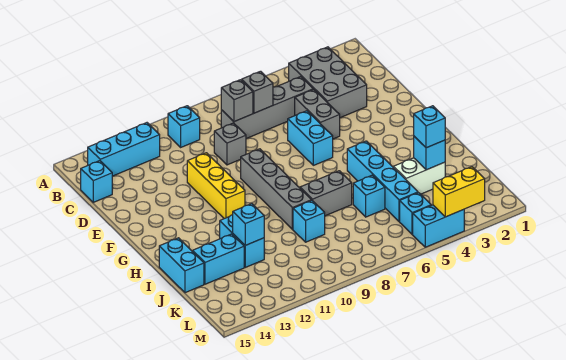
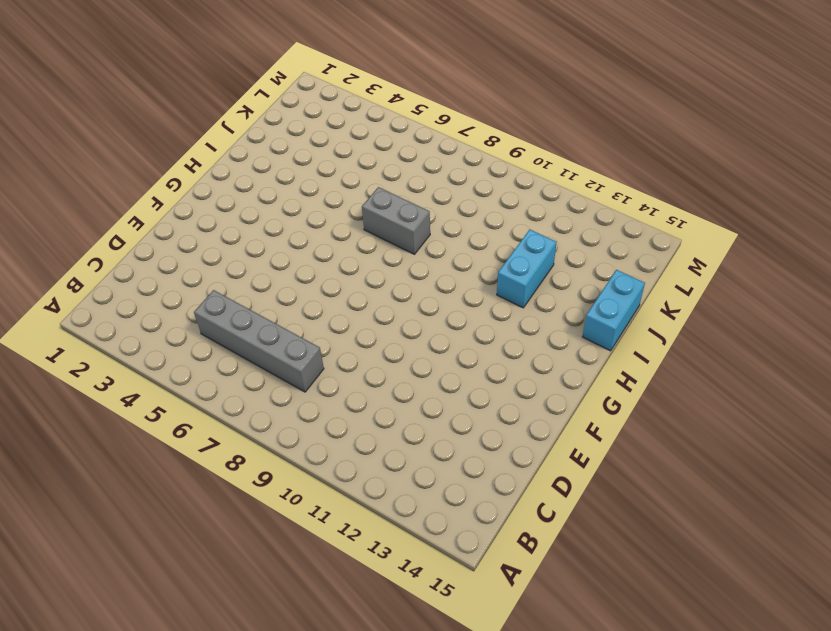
none -> grey brick B3:D4 level 1
none -> cyan brick B10 level 1
none -> cyan brick B12:B14 level 1

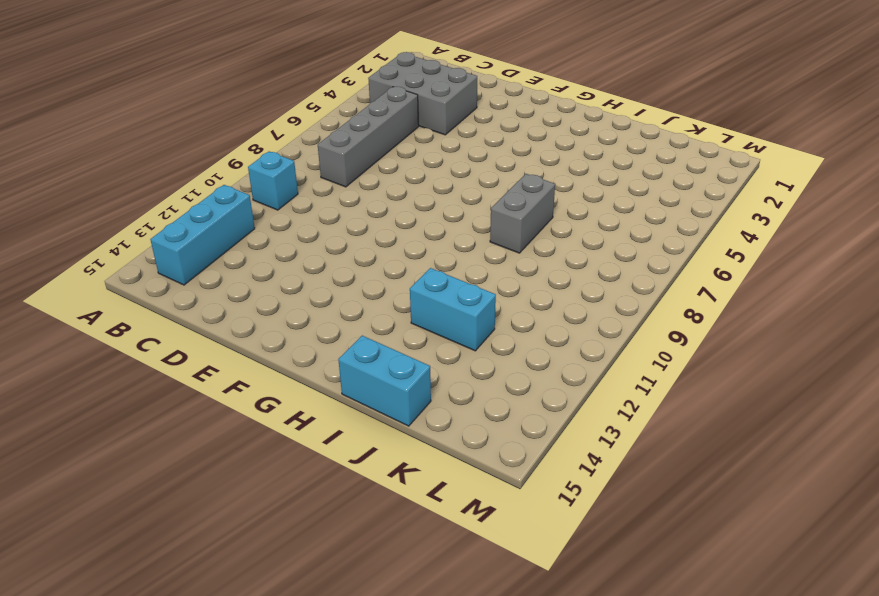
none -> cyan brick C15 level 1
none -> grey brick D5:E5 level 1
none -> grey brick D9 level 1

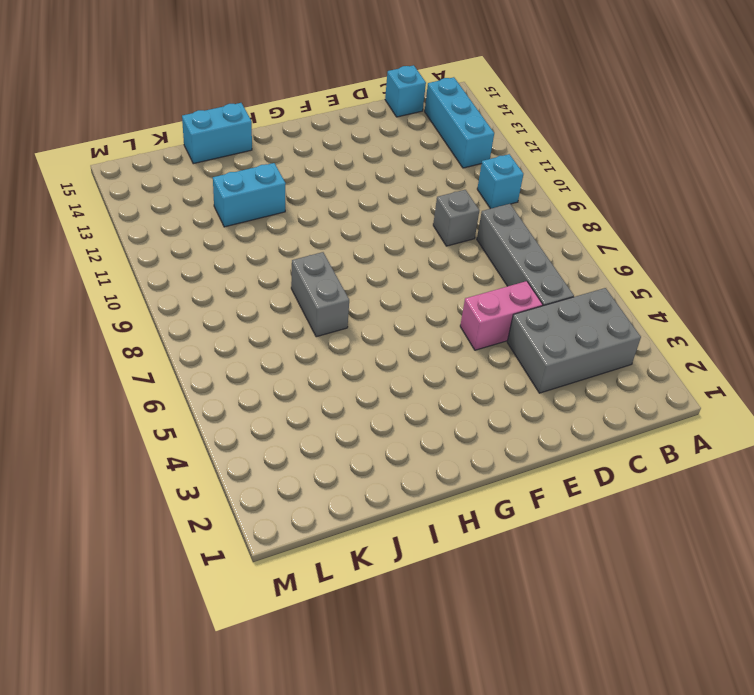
pink brick D5:E5 level 1 -> grey brick D5:E5 level 1
none -> cyan brick E6:F6 level 1
none -> yellow brick E11:G11 level 1
none -> grey brick F9:I9 level 1

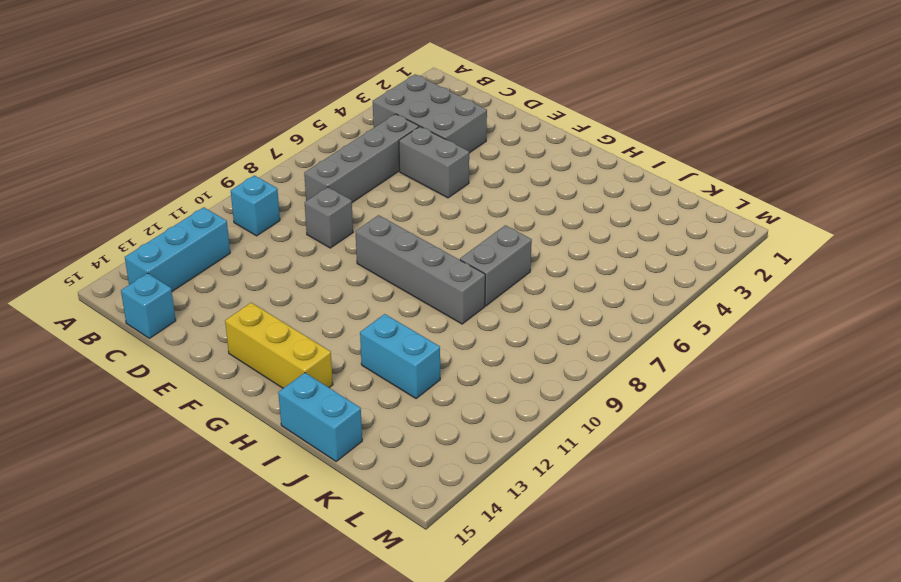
yellow brick F14:H14 level 1 -> yellow brick E11:G11 level 1
none -> cyan brick E6:F6 level 1
none -> cyan brick H5:K5 level 1
none -> white brick J3:J4 level 1

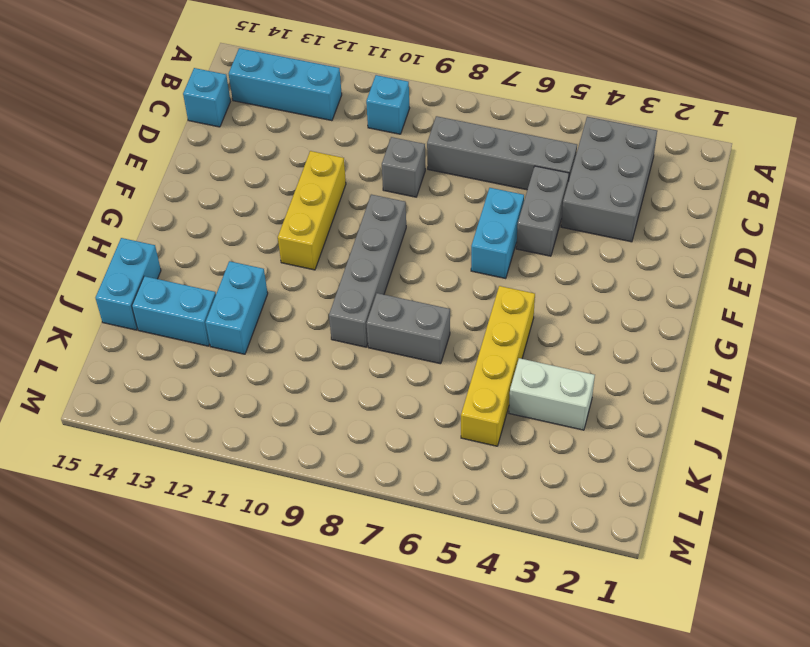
yellow brick H5:K5 level 1 -> cyan brick H5:K5 level 1
none -> cyan brick J6 level 1
none -> cyan brick J9 level 1
none -> cyan brick L5 level 1

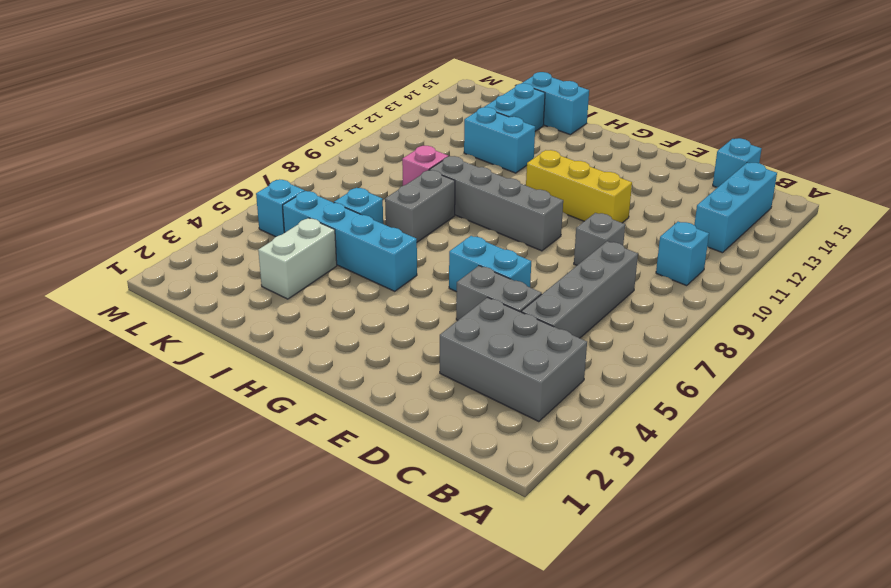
pink brick J9 level 1 -> cyan brick J9 level 1
none -> cyan brick M4:M5 level 1
none -> grey brick C7 level 2
none -> grey brick C8 level 2

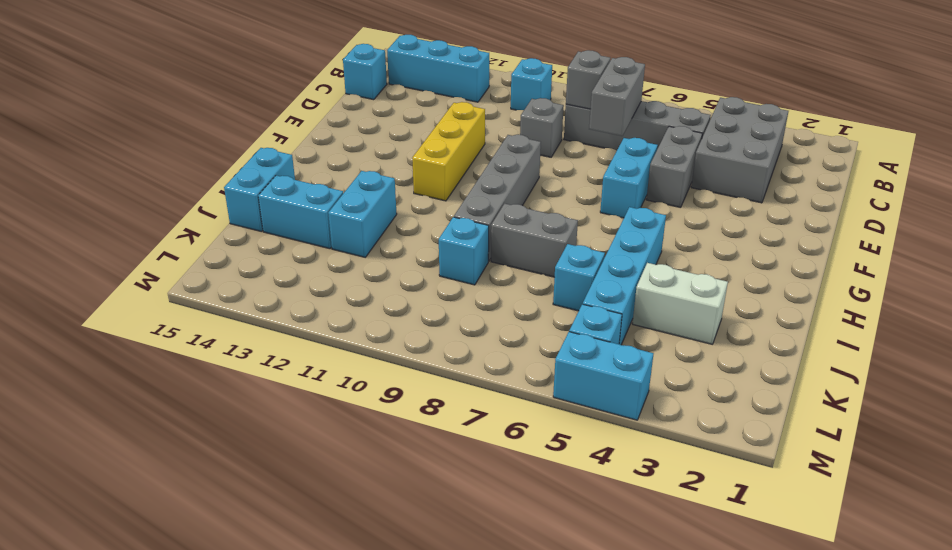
grey brick C7:D7 level 2 -> grey brick C7 level 2
none -> cyan brick J3 level 2
none -> cyan brick J12 level 2
none -> yellow brick M3:M4 level 2

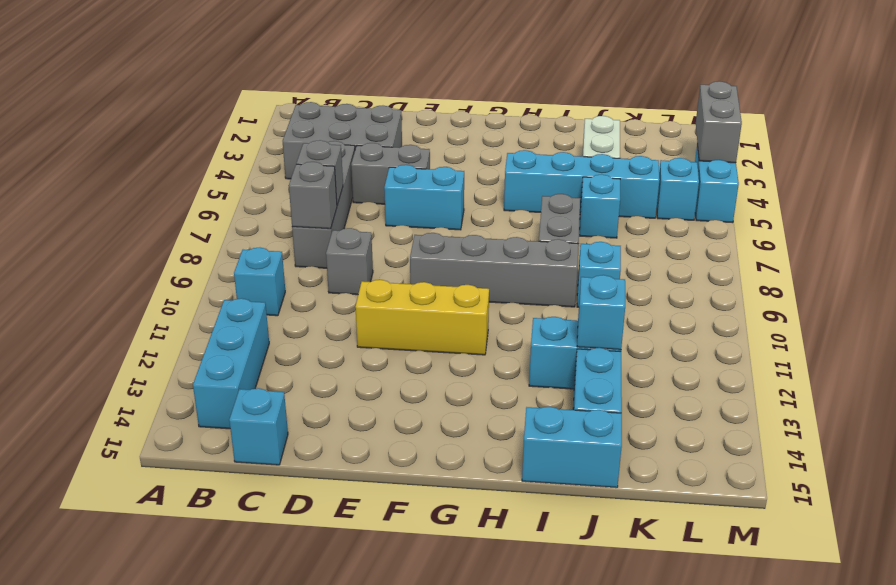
grey brick M3:M4 level 2 -> yellow brick M3:M4 level 2
none -> cyan brick J3 level 2
none -> cyan brick J3 level 3

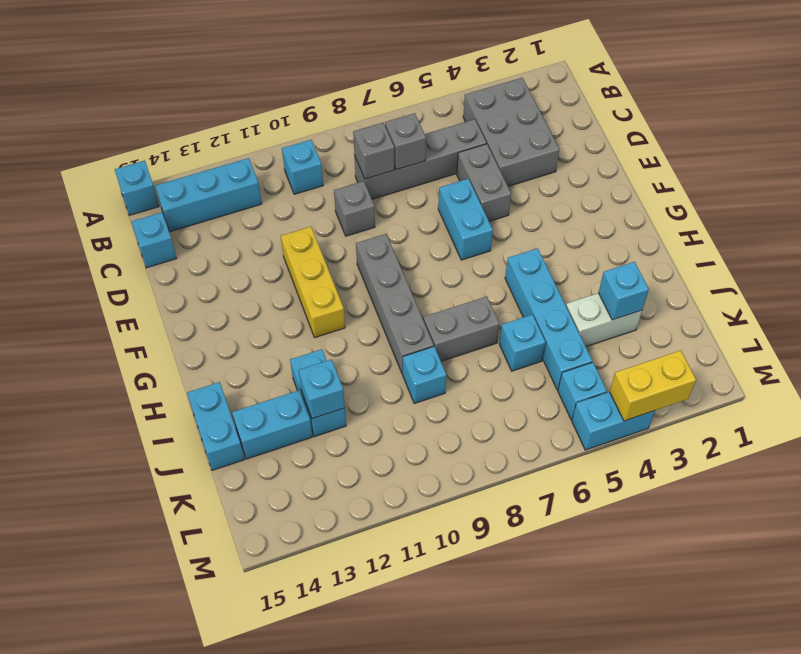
cyan brick A15 level 1 -> cyan brick J3 level 3

